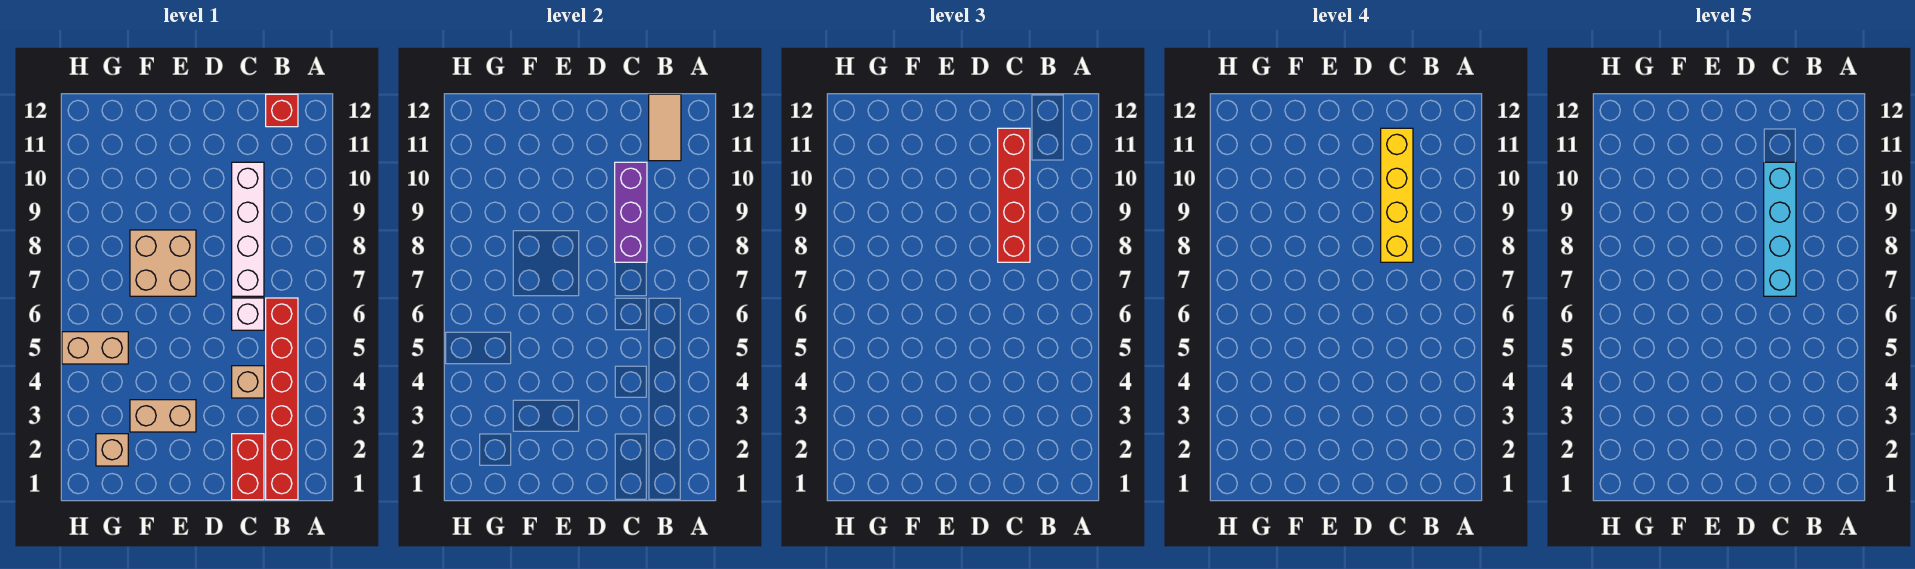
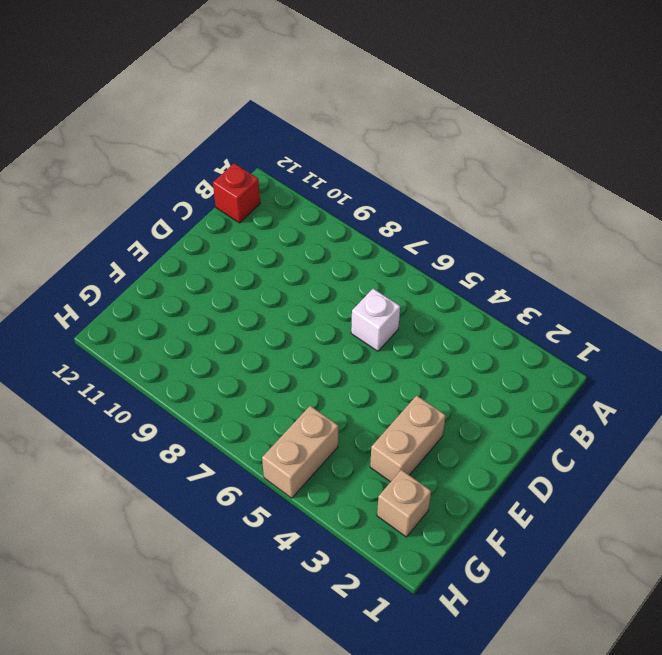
none -> red brick B1:B6 level 1
none -> red brick C1:C2 level 1
none -> tan brick C4 level 1

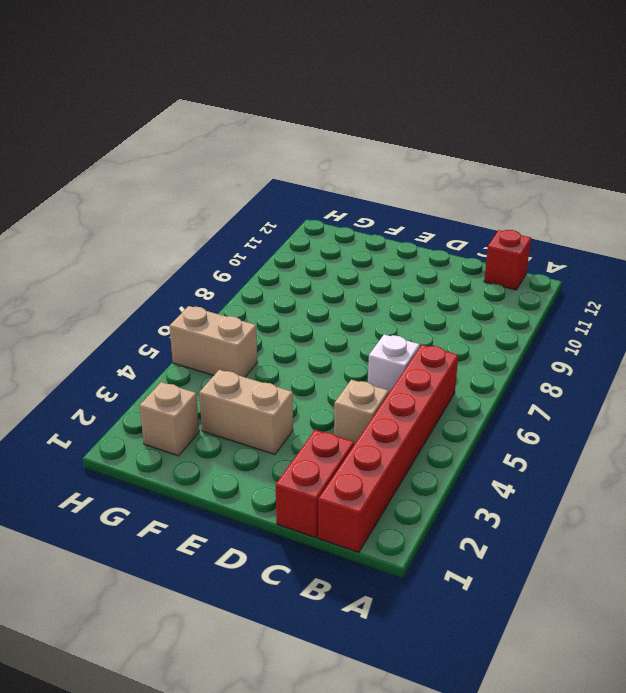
none -> white brick C7:C10 level 1
none -> tan brick E7:F8 level 1
none -> tan tile B11:B12 level 2

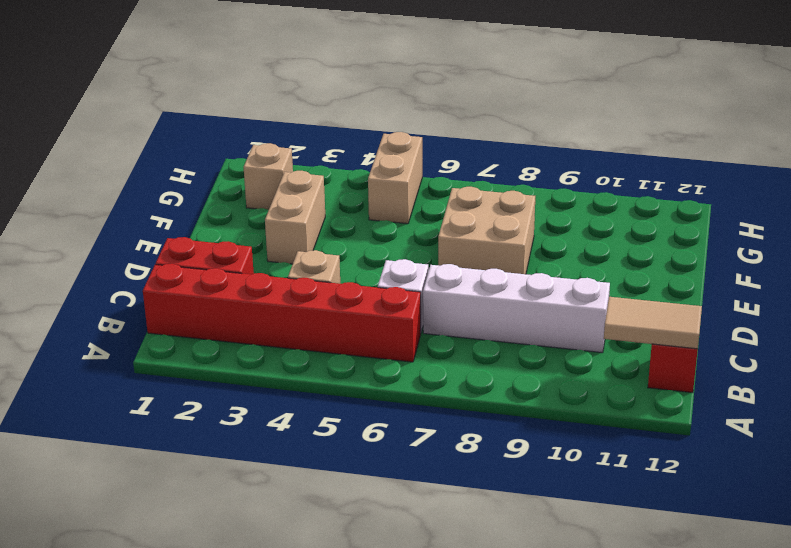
none -> purple brick C8:C10 level 2
none -> red brick C8:C11 level 3
none -> yellow brick C8:C11 level 4

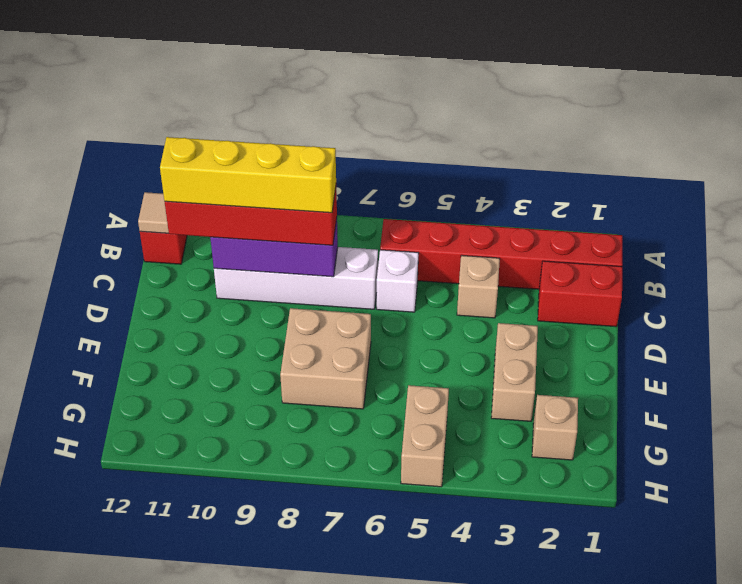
none -> cyan brick C7:C10 level 5

